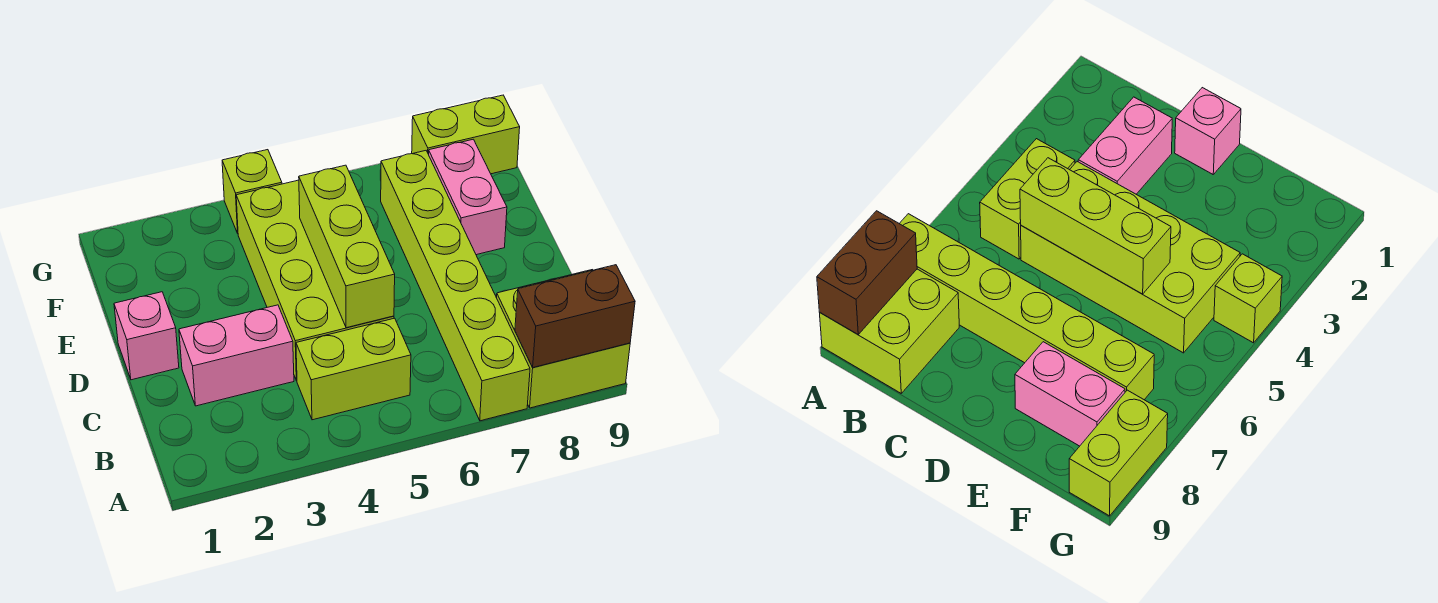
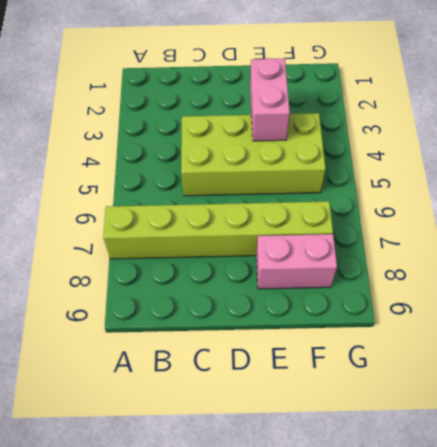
pink brick E3:E4 level 2 -> pink brick C2:C3 level 1
none -> lime brick A8:B9 level 1
none -> lime brick B4:B5 level 1

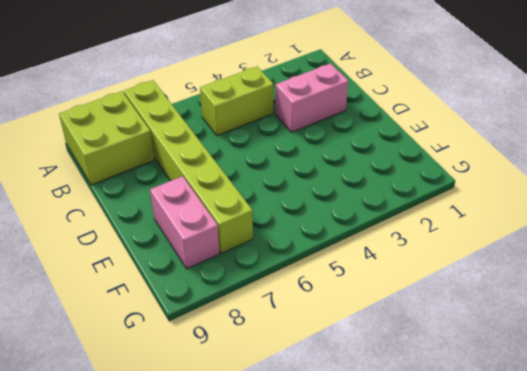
none -> lime brick C4:F5 level 1
none -> pink brick D1 level 1

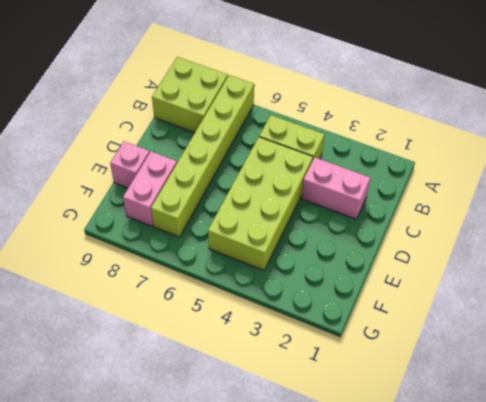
pink brick E9 level 1 -> pink brick D1 level 1
none -> lime brick G4 level 1
none -> lime brick G8:G9 level 1

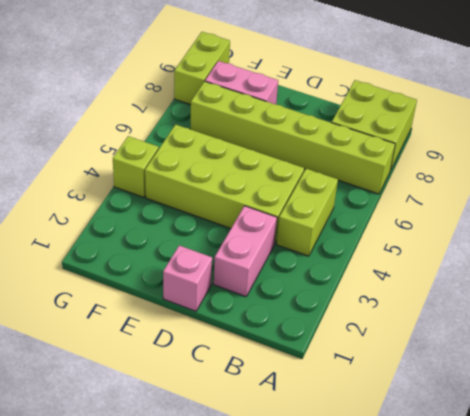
none -> brown brick A8:A9 level 2
none -> lime brick C5:E5 level 2

